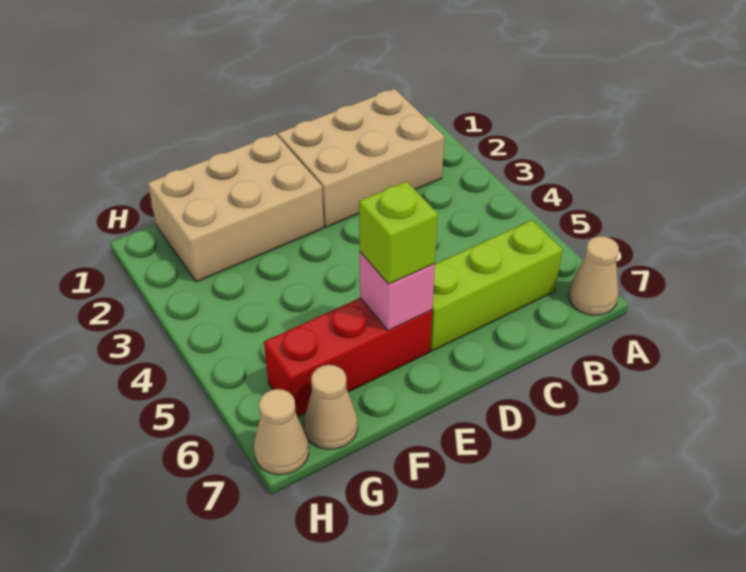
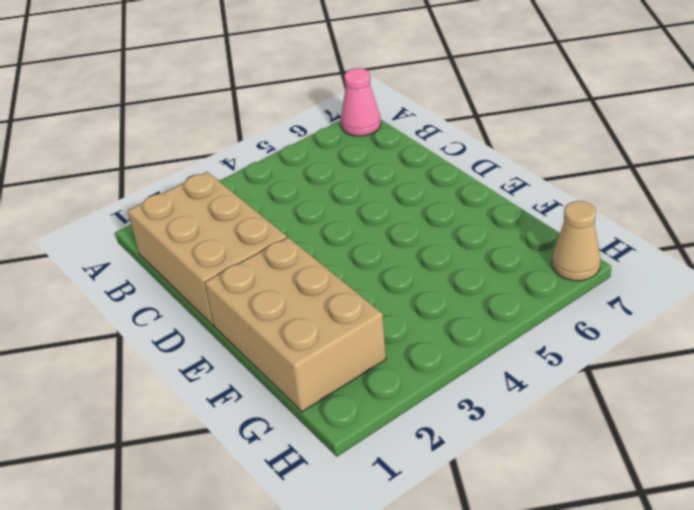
pink cone A7 level 1 -> tan cone A7 level 1
none -> lime brick B6:D6 level 1
none -> red brick E6:G6 level 1

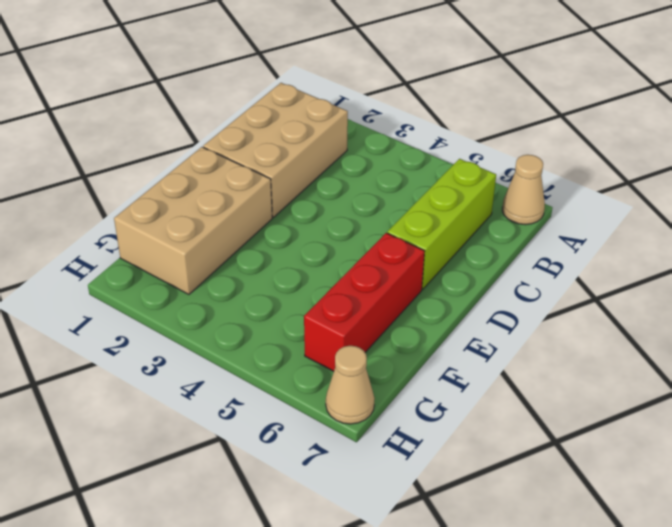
none -> tan cone G7 level 1
none -> pink brick E6 level 2

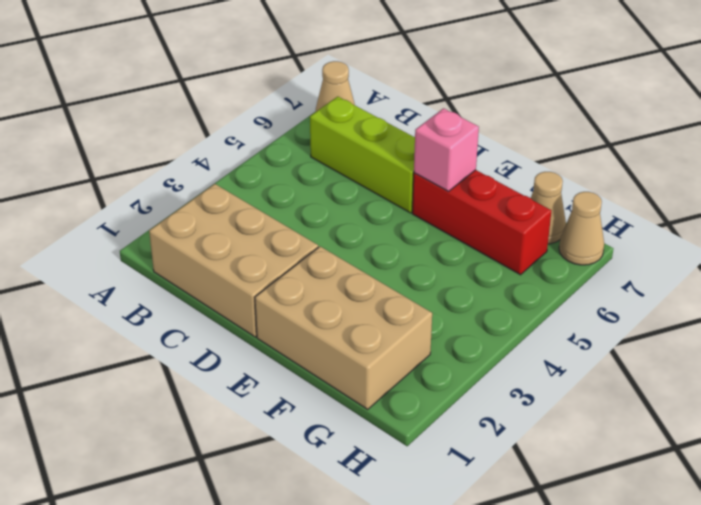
none -> lime brick E6 level 3

